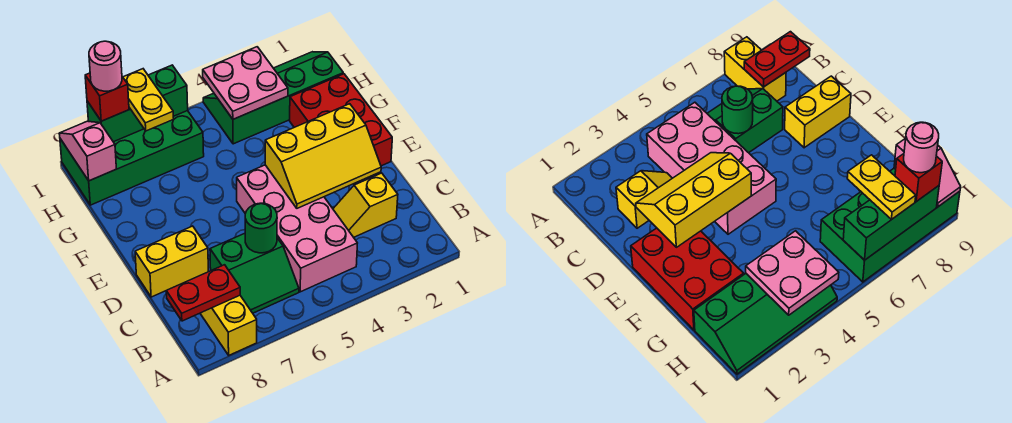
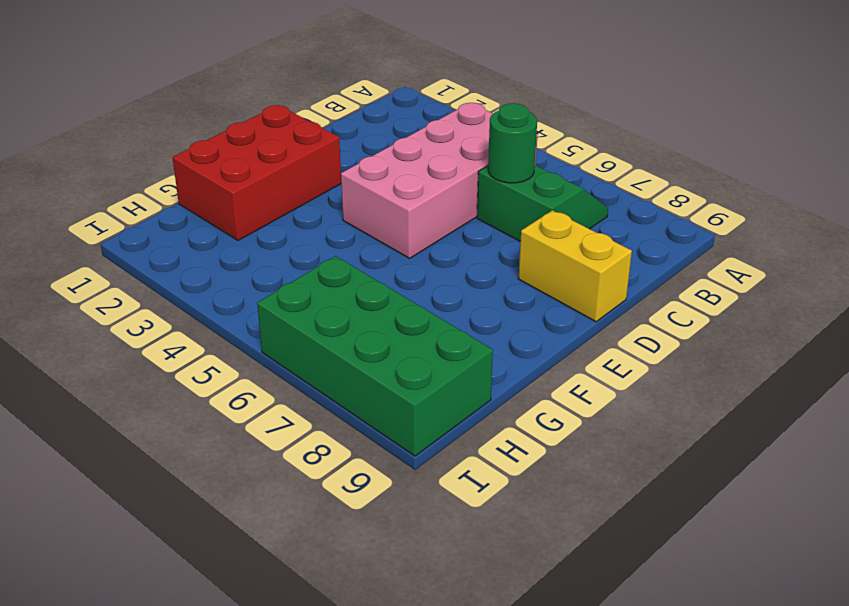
none -> yellow brick A8:B8 level 1
none -> yellow slope C2:C3 level 1 top 2
none -> green slope H1:I4 level 1 top H

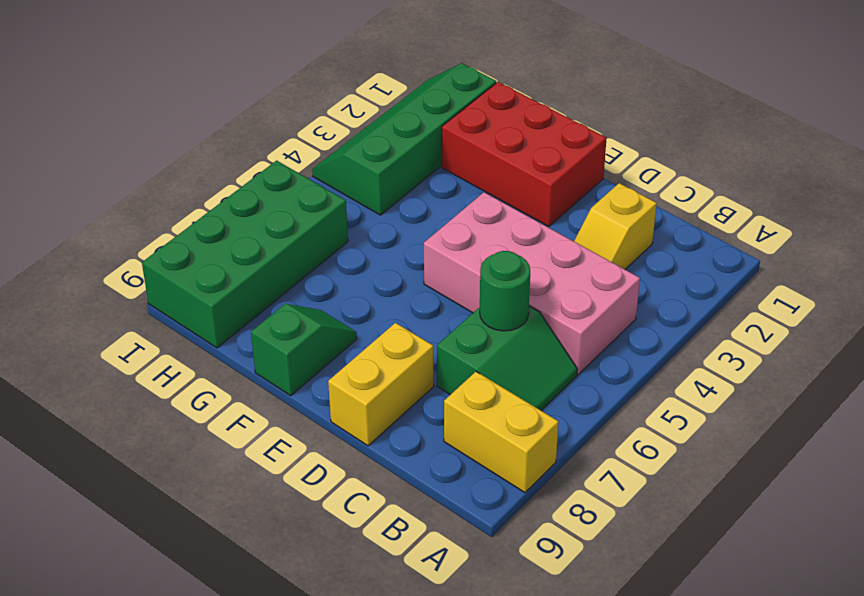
green slope F8:F9 level 1 top 9 -> none
none -> red plate B8:B9 level 2
none -> yellow slope D2:E4 level 2 top E
none -> pink plate H3:I4 level 2

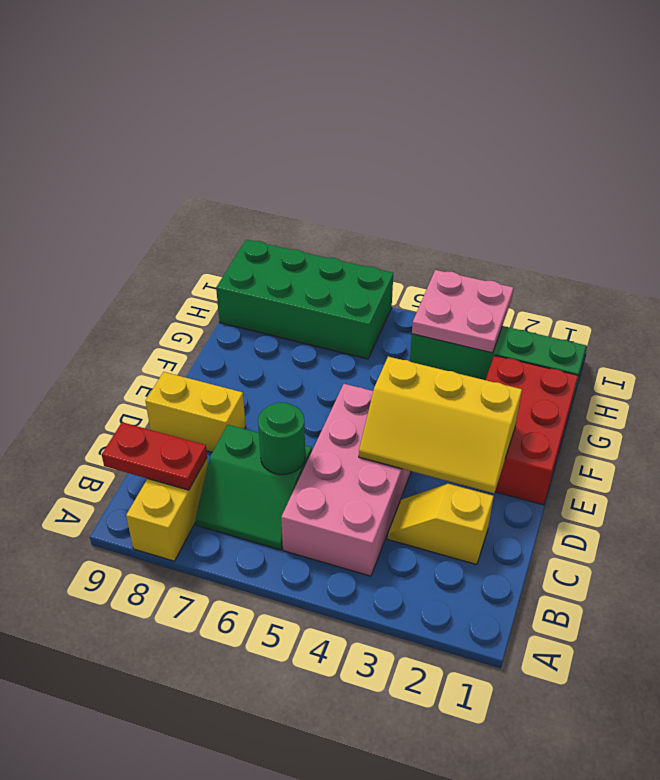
none -> pink slope H9:I9 level 2 top H
none -> green brick I6:I8 level 2
none -> yellow plate H7:I7 level 3

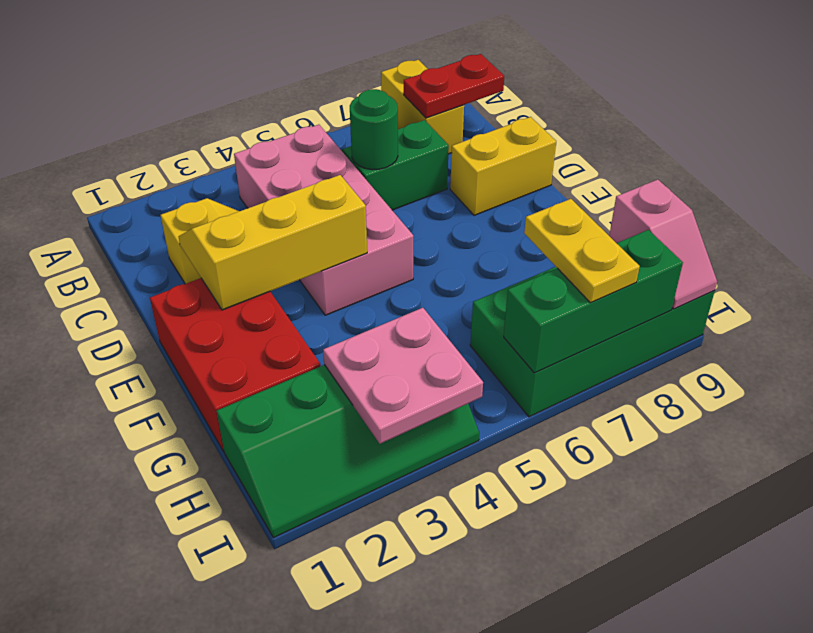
none -> red brick I8 level 3
none -> pink round brick I8 level 4

